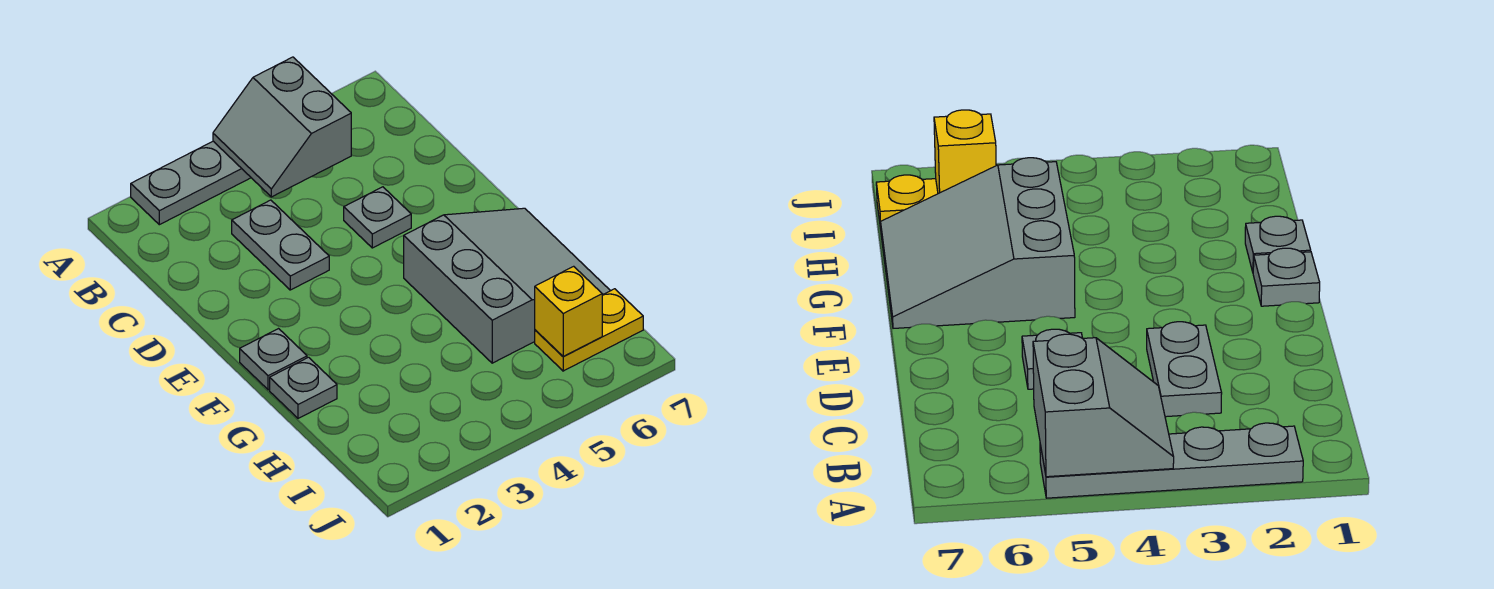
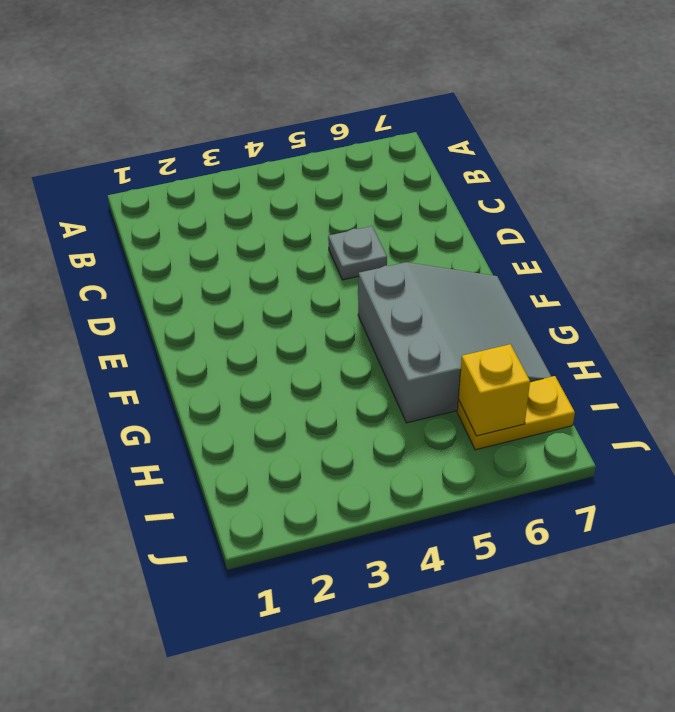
none -> grey plate A2:A5 level 1
none -> grey plate C3:D3 level 1

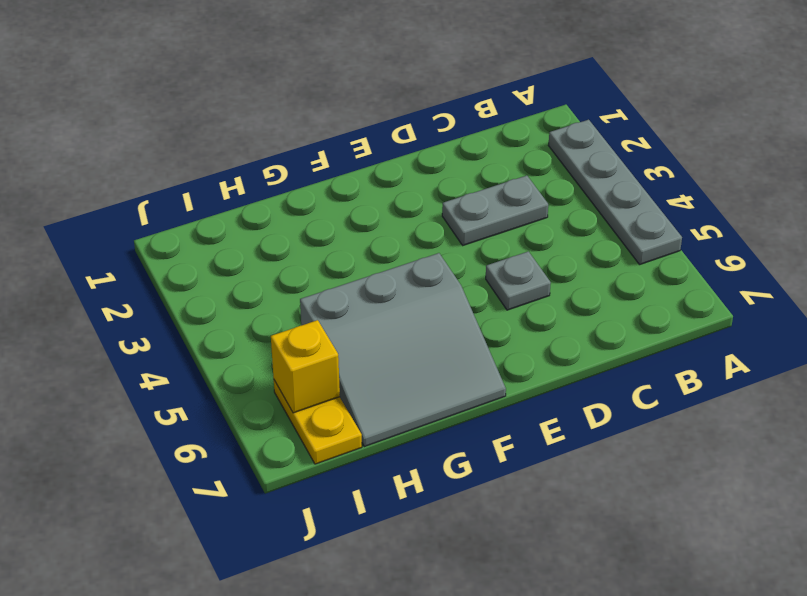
none -> grey plate F1 level 1
none -> grey plate G1 level 1

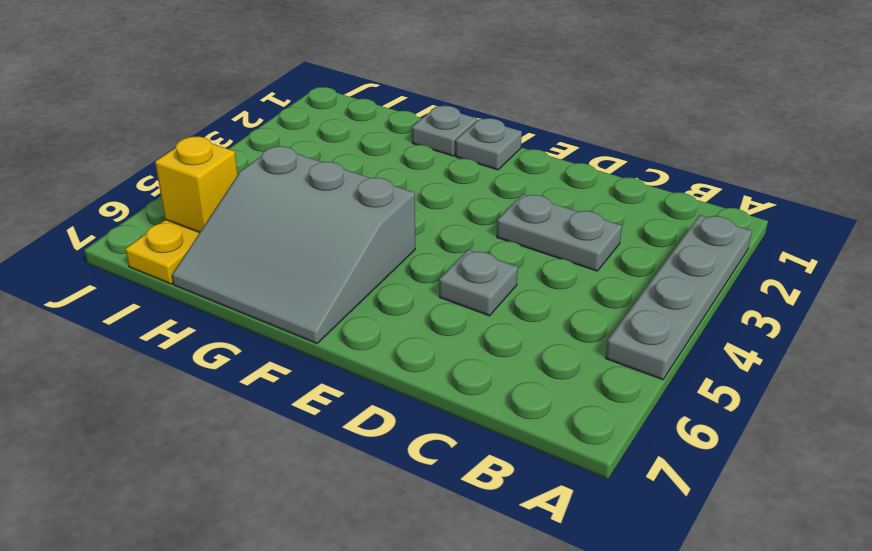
none -> grey slope A4:B5 level 2 top 5

